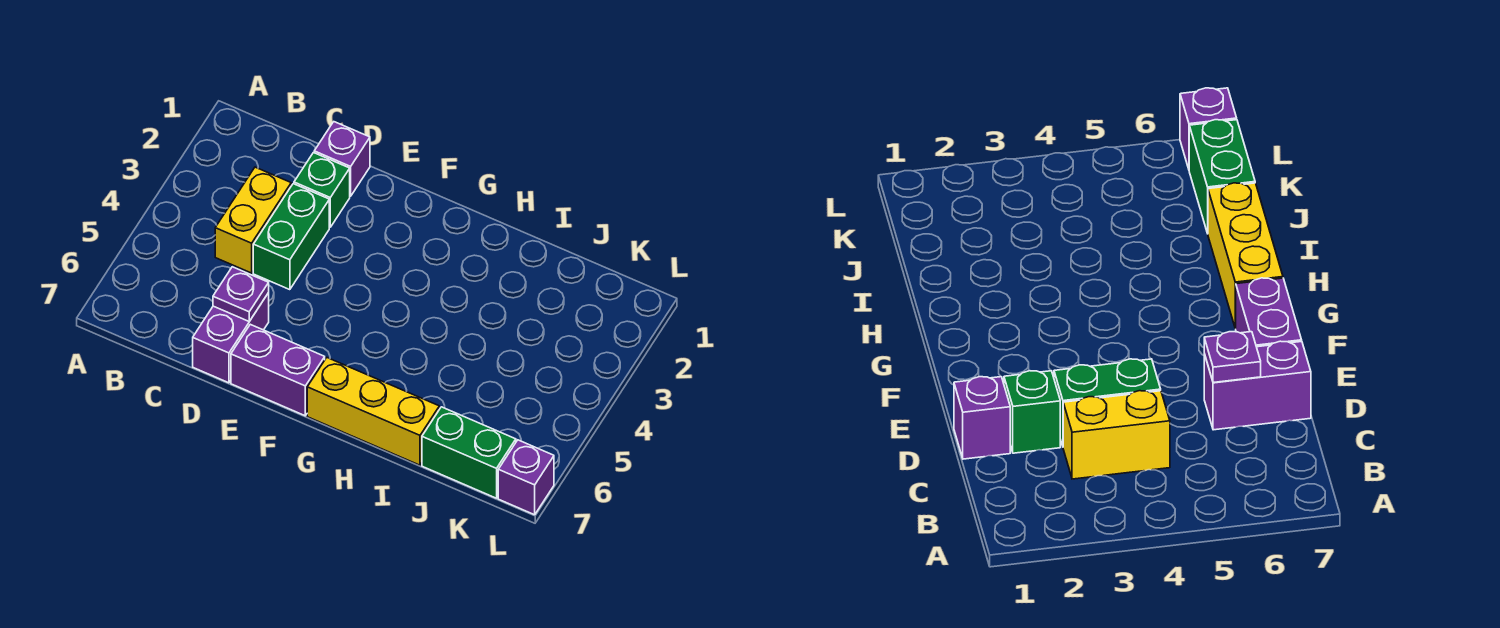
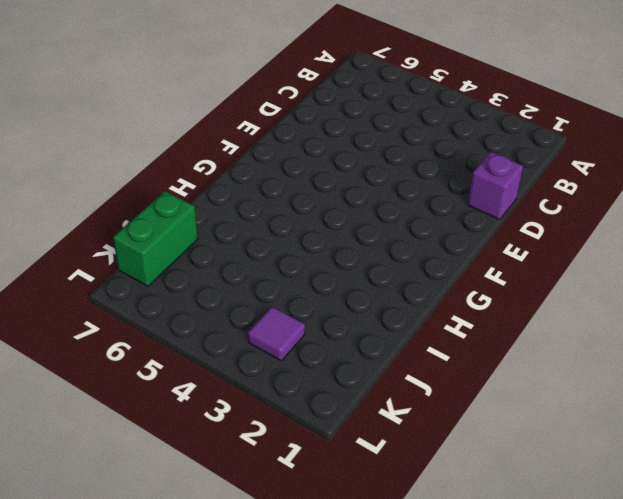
purple tile K3 level 1 -> none
none -> yellow brick C3:C4 level 1
none -> green brick D2 level 1

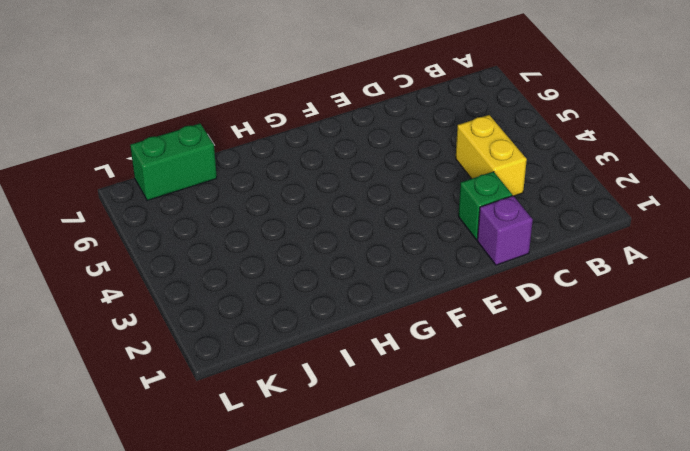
none -> green brick D3:D4 level 1
none -> purple brick D6:D7 level 1

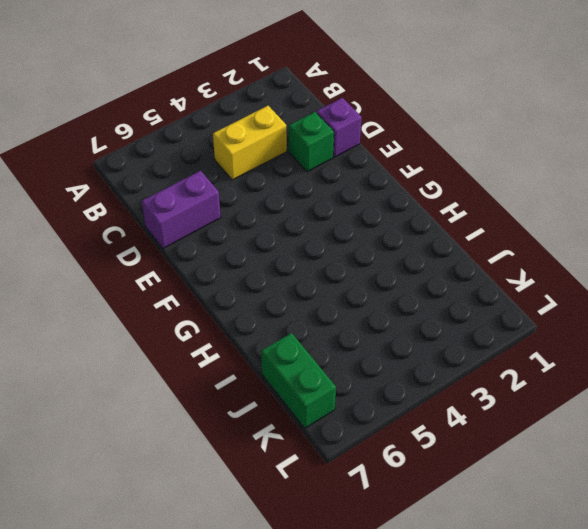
none -> green brick D3:D4 level 1
none -> purple brick E7:F7 level 1

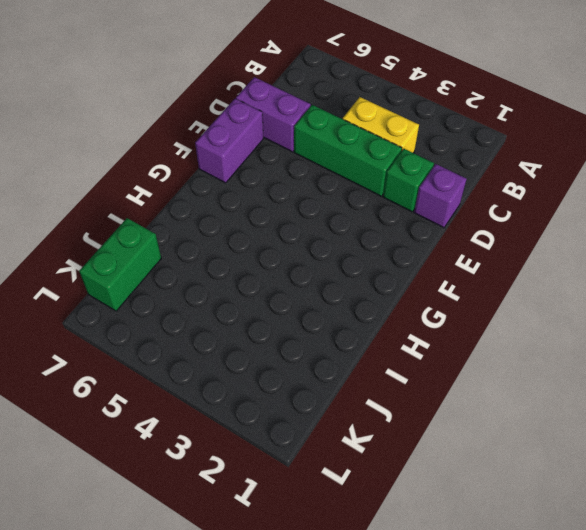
green brick D3:D5 level 1 -> green brick D3:D4 level 1
none -> yellow brick G7:I7 level 1
none -> purple brick L7 level 1

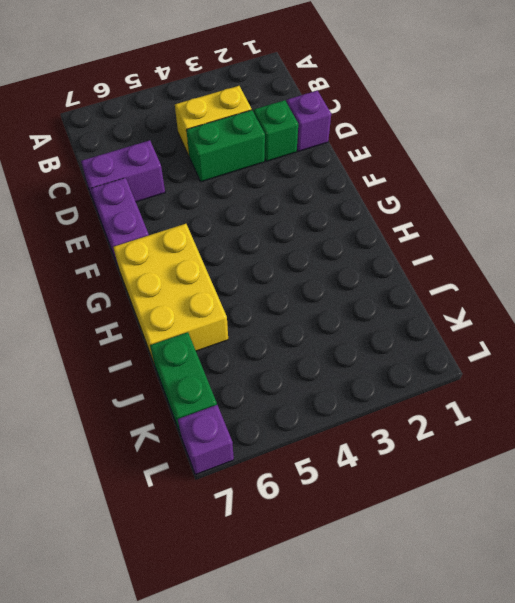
yellow brick G6:I7 level 1 -> yellow brick G7:I7 level 1
none -> purple plate D6 level 2

